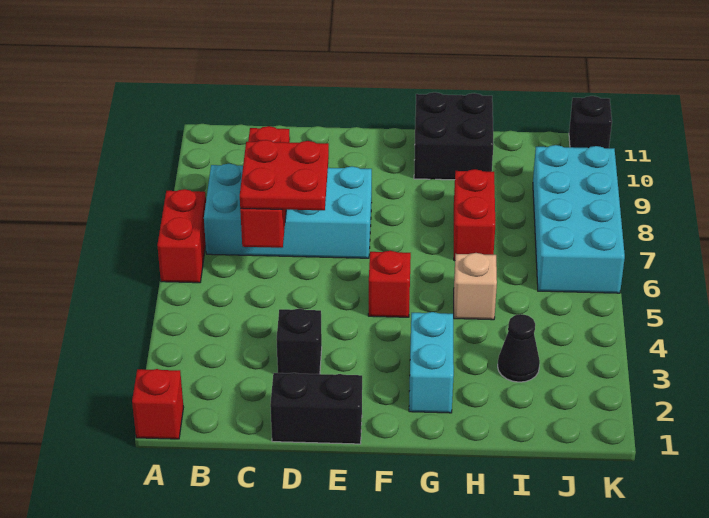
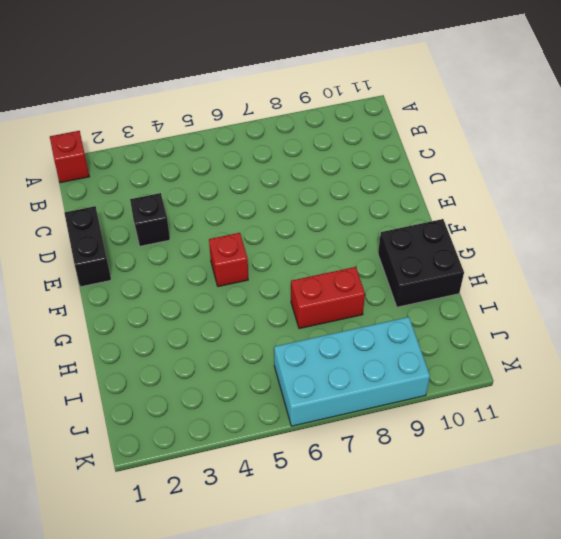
none -> red brick A6:A7 level 1
none -> cyan brick B7:E8 level 1
none -> cyan brick G2:G3 level 1

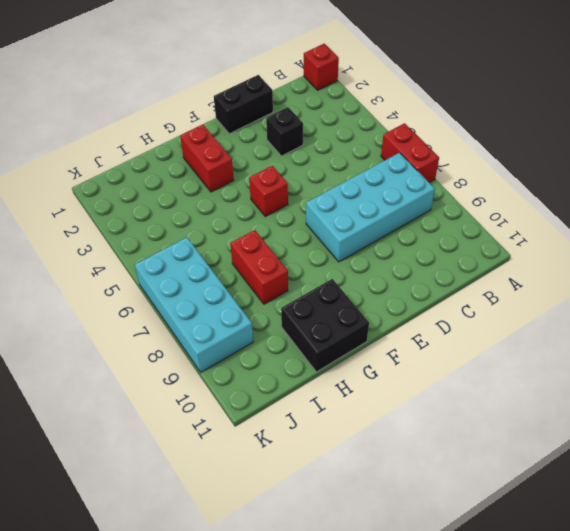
red brick G2:G3 level 1 -> cyan brick G2:G3 level 1
none -> tan brick H5 level 1
none -> black cone I3 level 1
none -> black brick K11 level 1

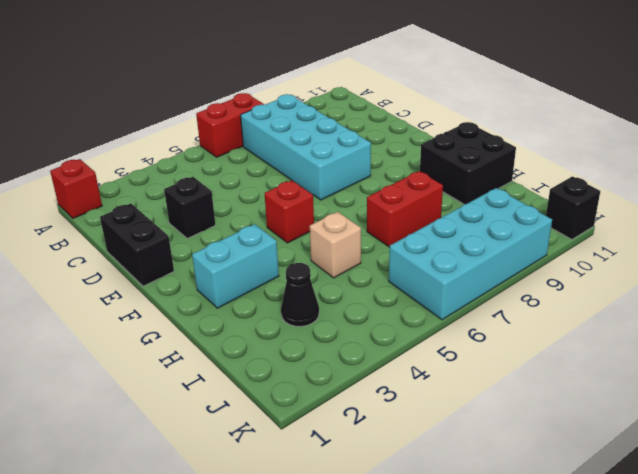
none -> red brick C6:C8 level 2
none -> red plate C6:D7 level 3

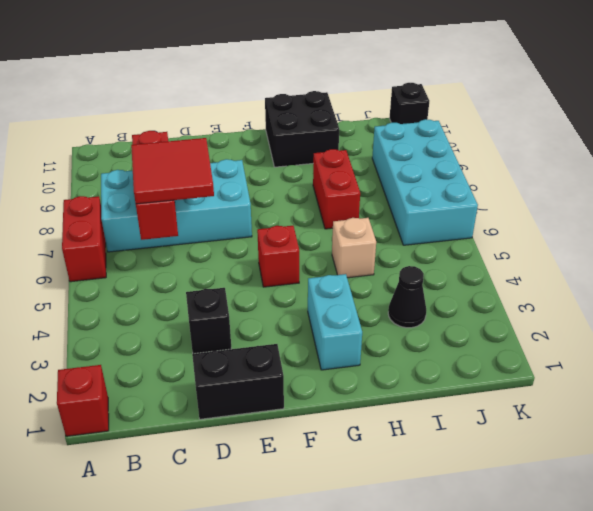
red tile C6:D7 level 3 -> red plate C6:D7 level 3

